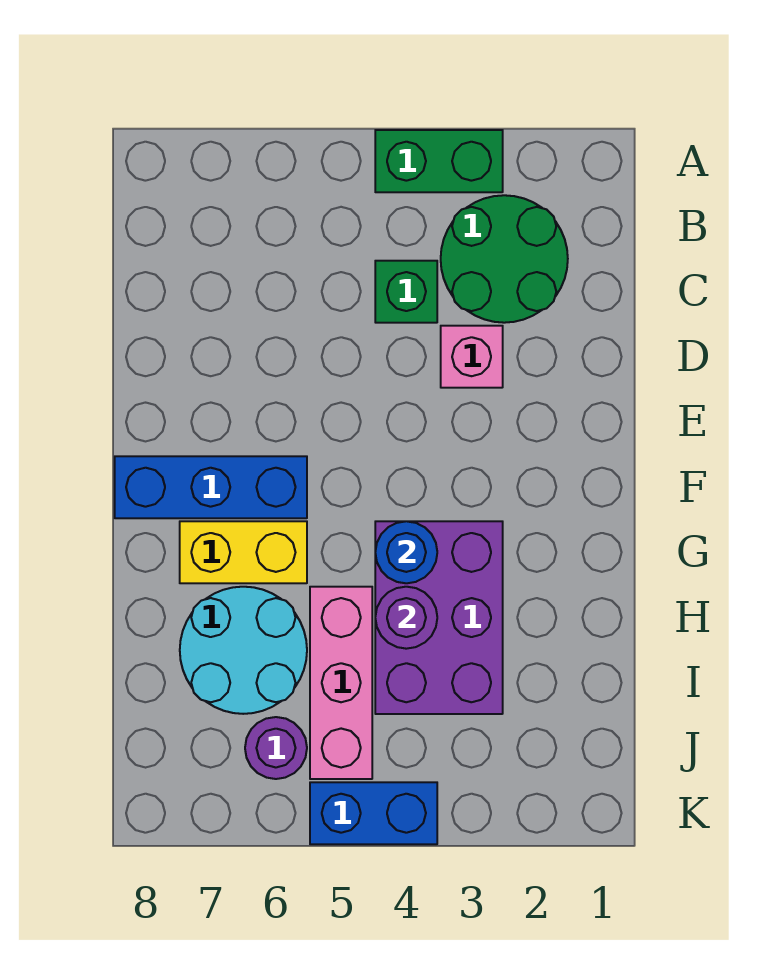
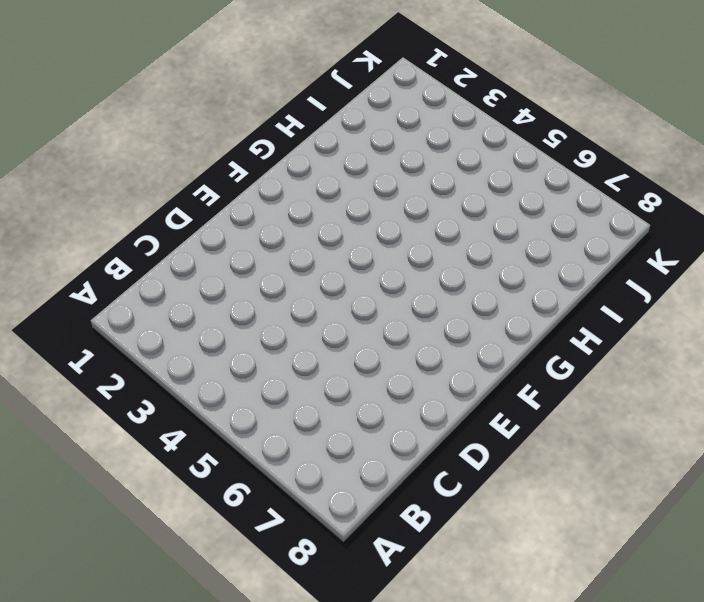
none -> green brick A3:A4 level 1
none -> green round brick B2:C3 level 1
none -> green brick C4 level 1

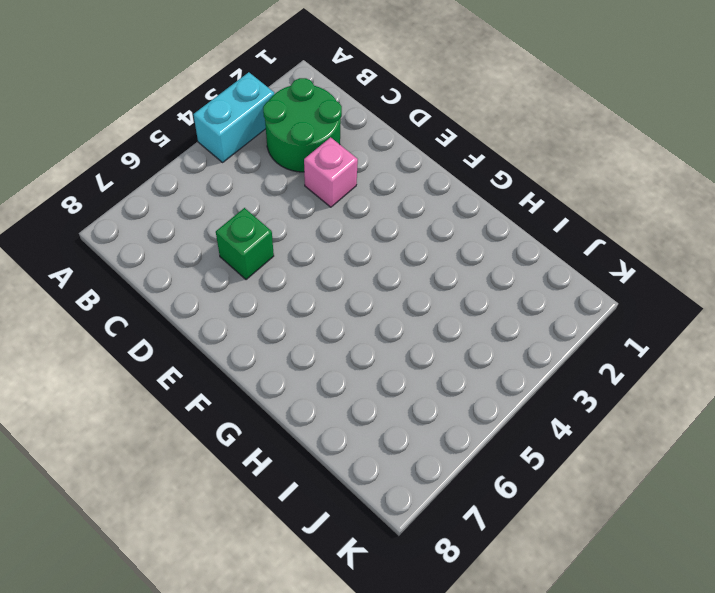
cyan brick A3:A4 level 1 -> green brick A3:A4 level 1
green brick D6 level 1 -> green brick C4 level 1
none -> blue brick F6:F8 level 1
none -> purple brick G3:I4 level 1
none -> yellow brick G6:G7 level 1

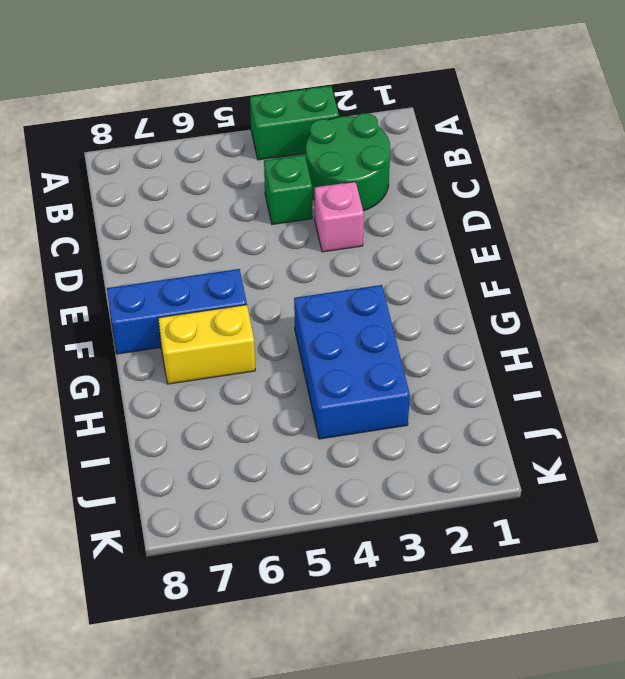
blue brick G3:I4 level 1 -> purple brick G3:I4 level 1
none -> pink brick H5:J5 level 1
none -> cyan round brick H6:I7 level 1
none -> purple round brick J6 level 1

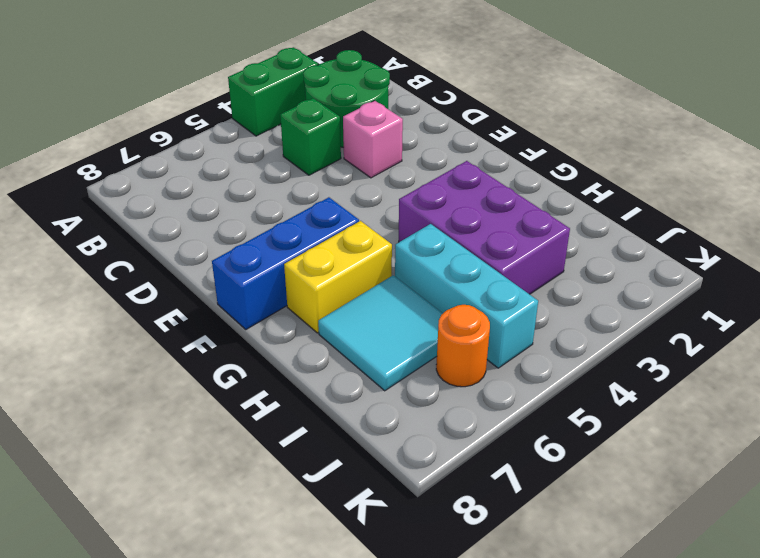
cyan brick H5:J5 level 1 -> pink brick H5:J5 level 1
cyan tile H6:I7 level 1 -> cyan round brick H6:I7 level 1
orange round brick J6 level 1 -> purple round brick J6 level 1
none -> blue brick K4:K5 level 1
none -> blue round brick G4 level 2
none -> purple round brick H4 level 2

